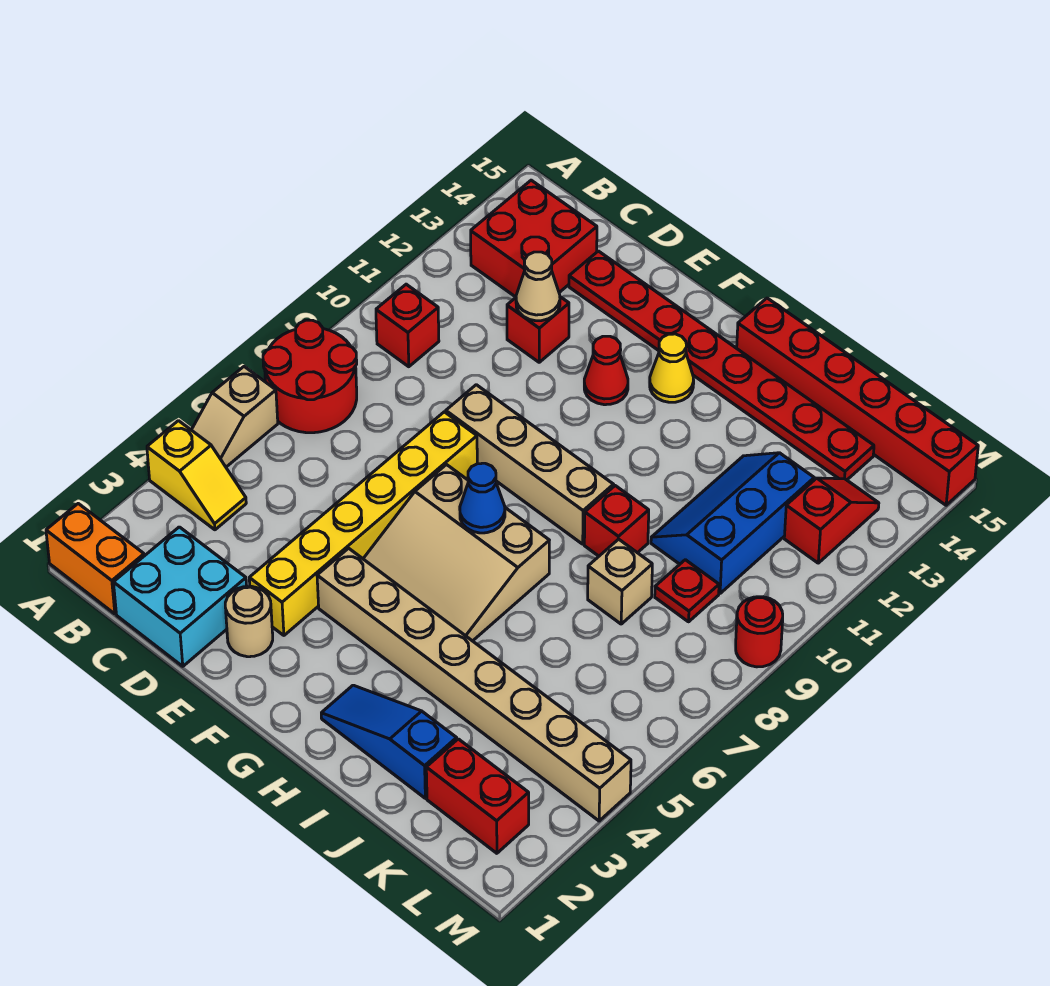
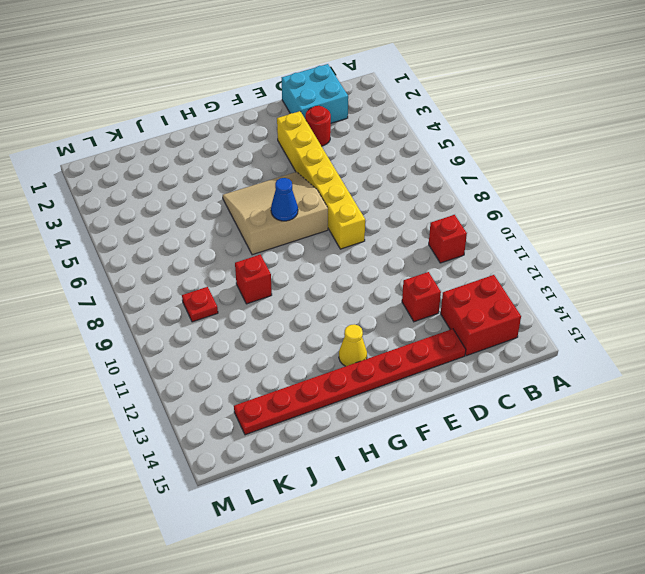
red round brick D3 level 1 -> red round brick M9 level 1
none -> orange brick A1:B1 level 1
none -> yellow slope A4:B4 level 1 top A
none -> tan slope A5:A6 level 1 top 6

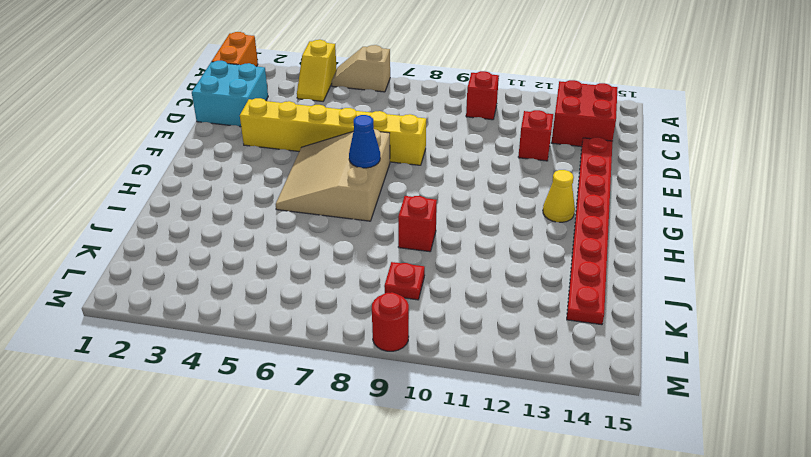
none -> red round brick A7:B8 level 1
none -> tan round brick E2 level 1
none -> tan brick E9:H9 level 1

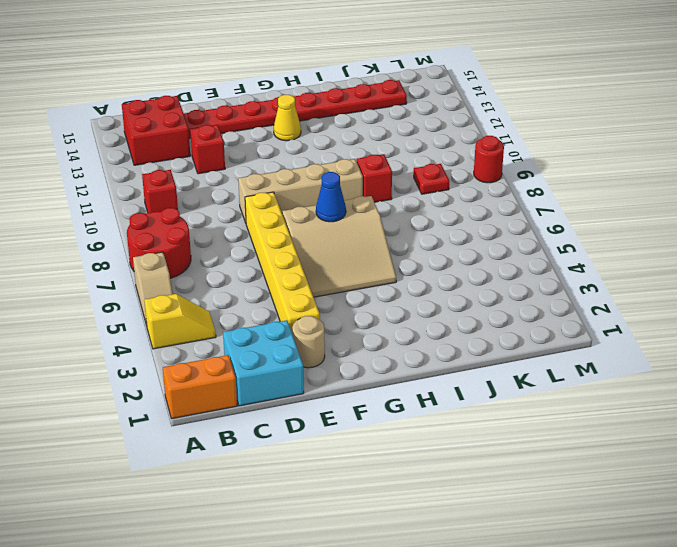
none -> tan brick F4:M4 level 1
none -> red cone F12 level 1
none -> blue slope H2:J2 level 1 top J

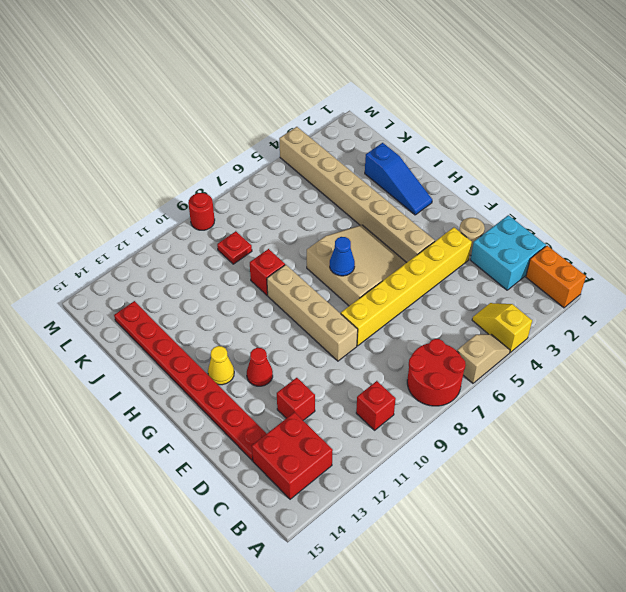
none -> red brick H15:M15 level 1
none -> tan brick J8 level 1
none -> blue slope J10:K12 level 1 top K

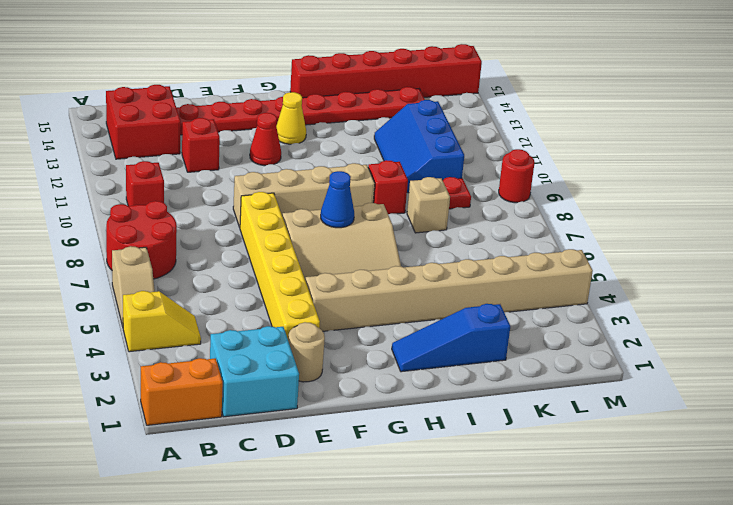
none -> red brick K2:L2 level 1
none -> red slope L12:L13 level 1 top 12
none -> tan cone D12 level 2

